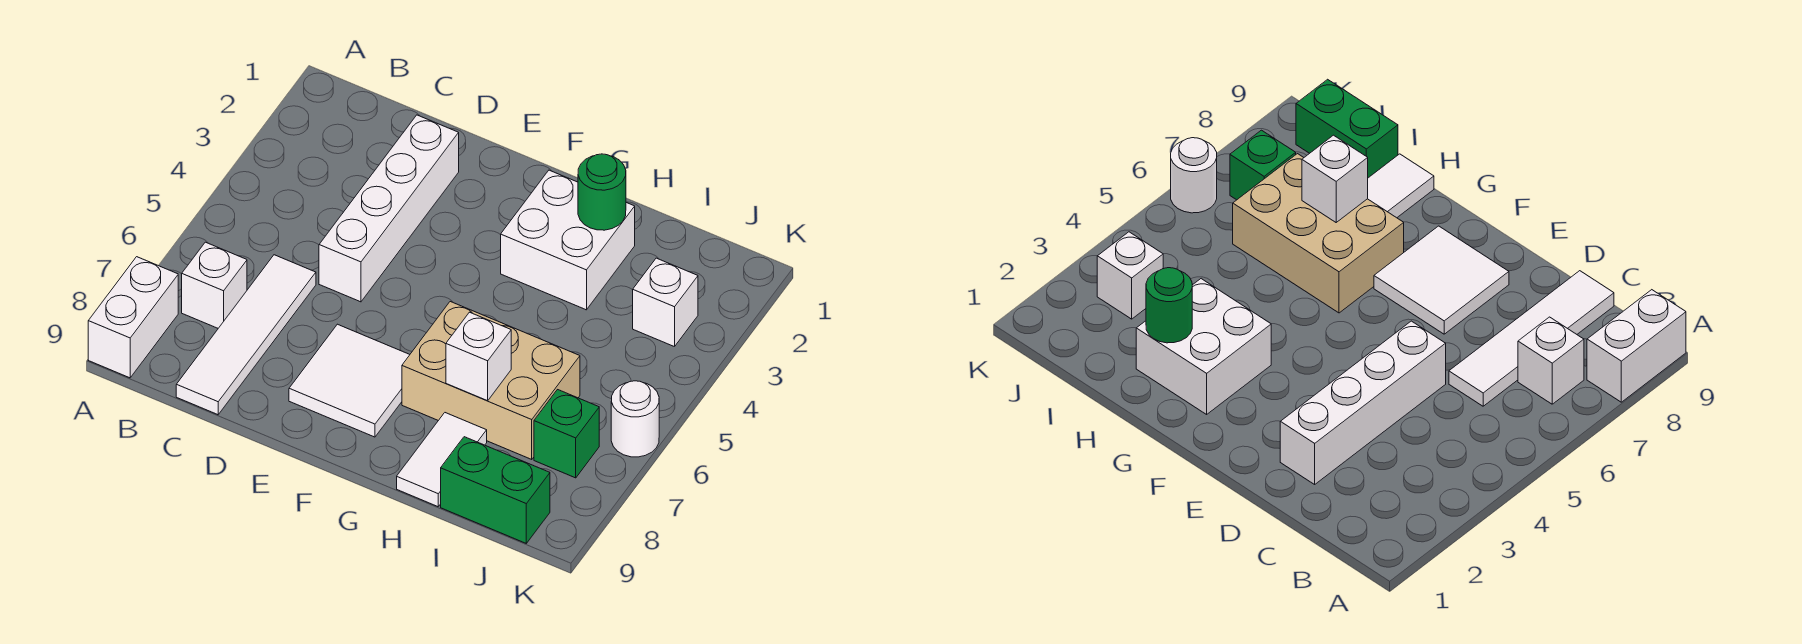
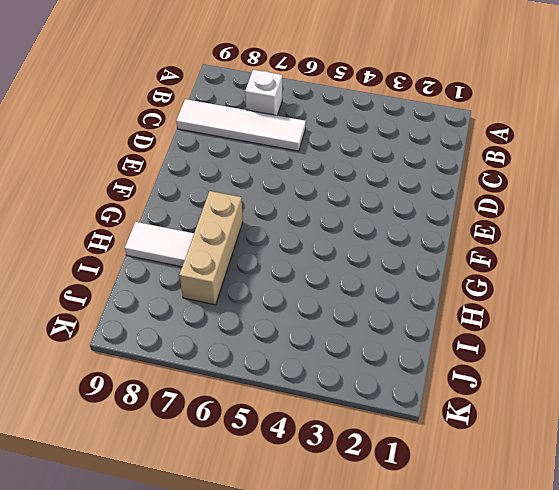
tan brick G7:I7 level 1 -> tan brick G6:I7 level 1
none -> white brick A8:A9 level 1
none -> white brick D2:D5 level 1
none -> white tile E7:F8 level 1

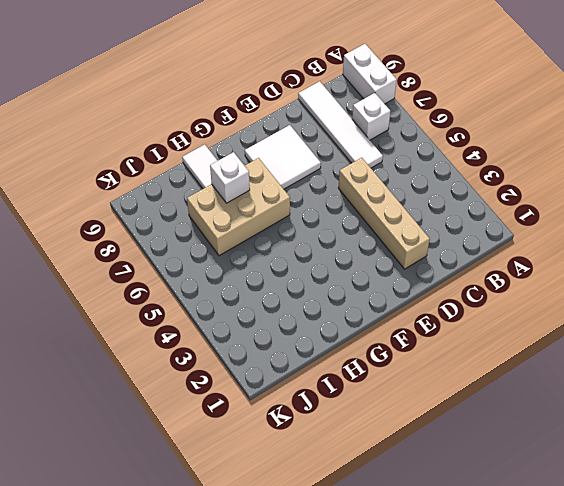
tan brick D2:D5 level 1 -> white brick D2:D5 level 1
none -> white brick G2:H3 level 1
none -> green brick I9:J9 level 1
none -> white brick J3 level 1

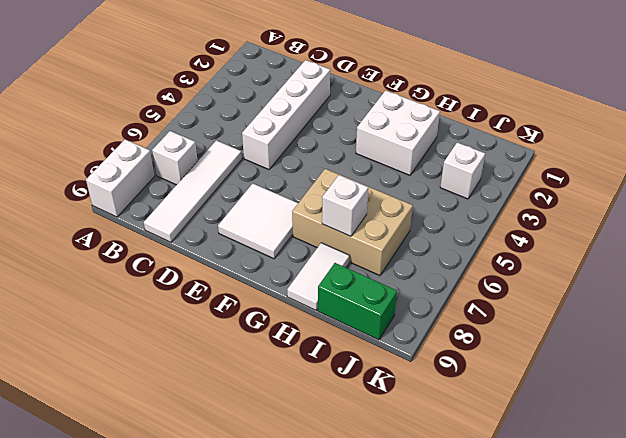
none -> green brick J7 level 1
none -> white round brick K6 level 1
none -> green round brick H2 level 2

